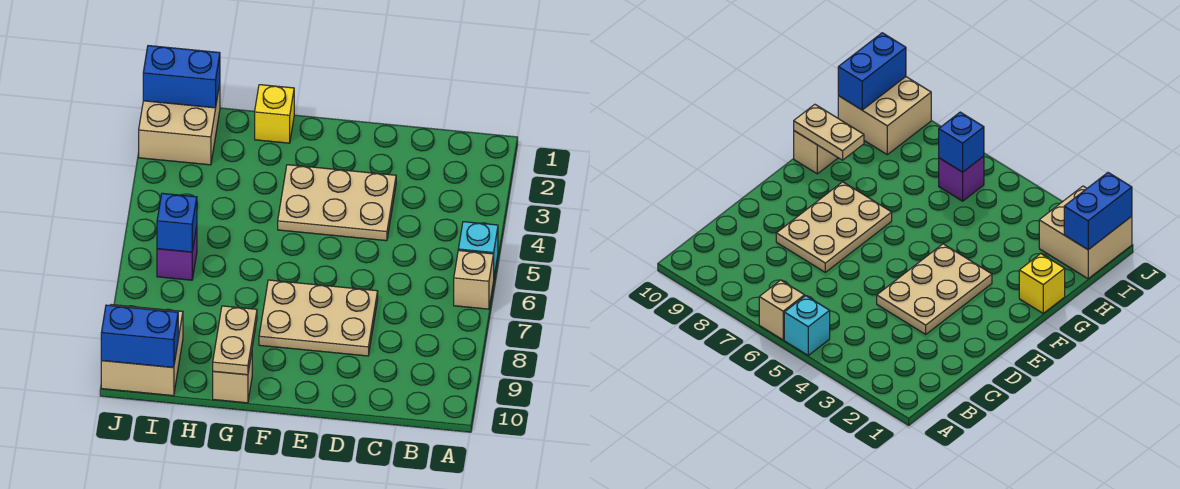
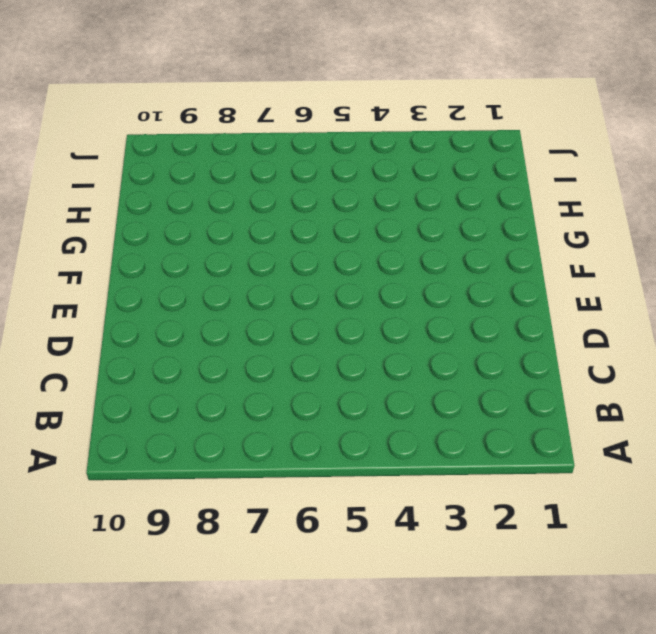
none -> cyan brick A5 level 1
none -> tan brick A6 level 1
none -> tan plate D3:F4 level 1

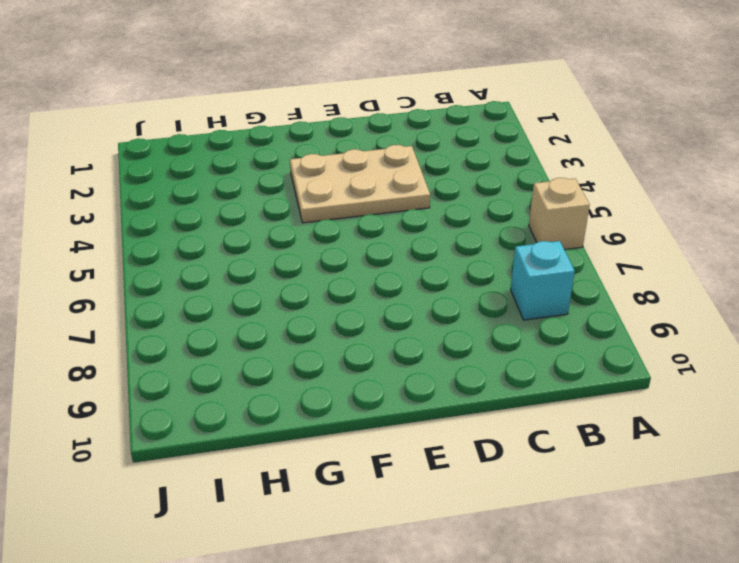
cyan brick B8 level 1 -> cyan brick A5 level 1
none -> tan plate D7:F8 level 1
none -> yellow brick G1 level 1
none -> tan brick G10 level 1

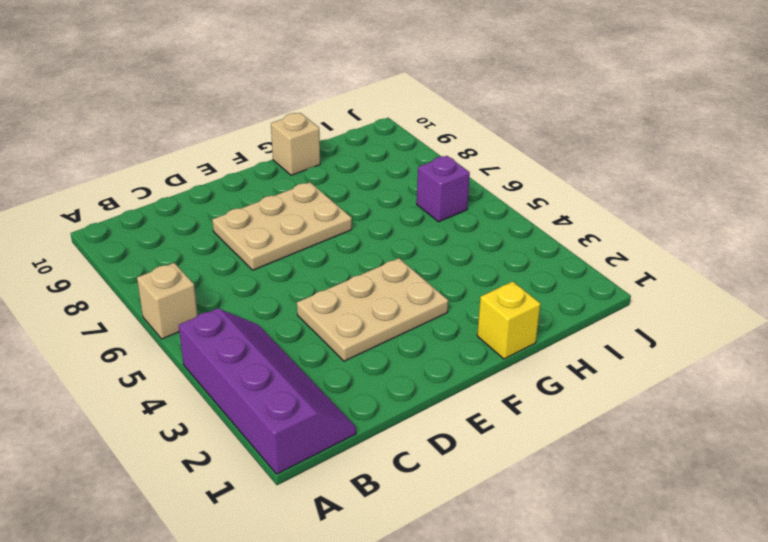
purple slope A1:B4 level 1 top A -> none
none -> cyan brick A5 level 1
none -> tan brick I1:J2 level 1
none -> tan brick I9:J10 level 1

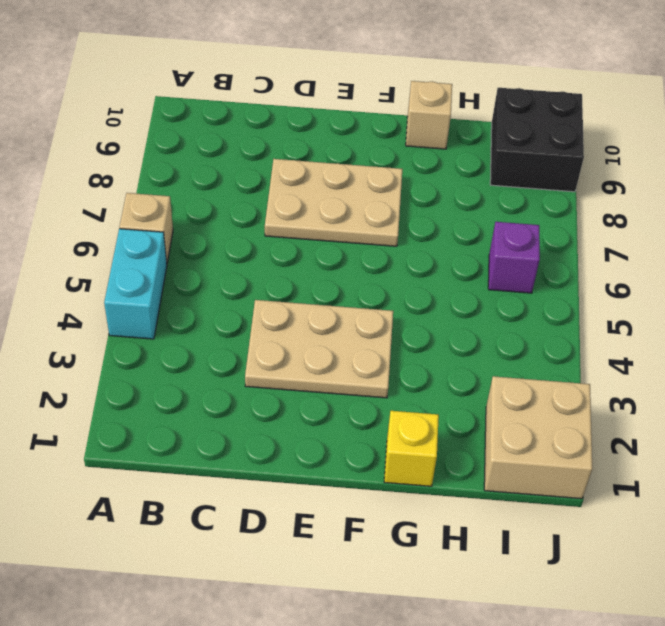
cyan brick A4:A5 level 1 -> cyan brick A5 level 1
black brick I9:J10 level 1 -> tan brick I9:J10 level 1
none -> tan plate G9:G10 level 2
none -> blue brick I1:J1 level 2
none -> blue brick I6 level 2

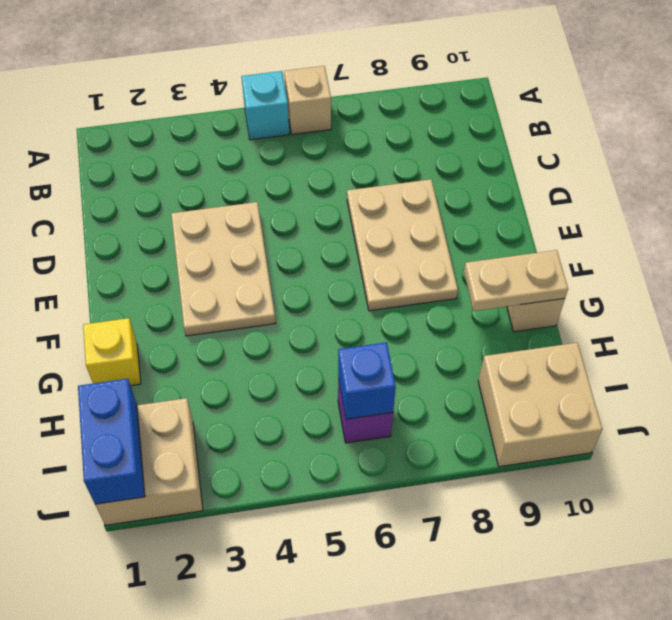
none -> blue brick I10:J10 level 2

